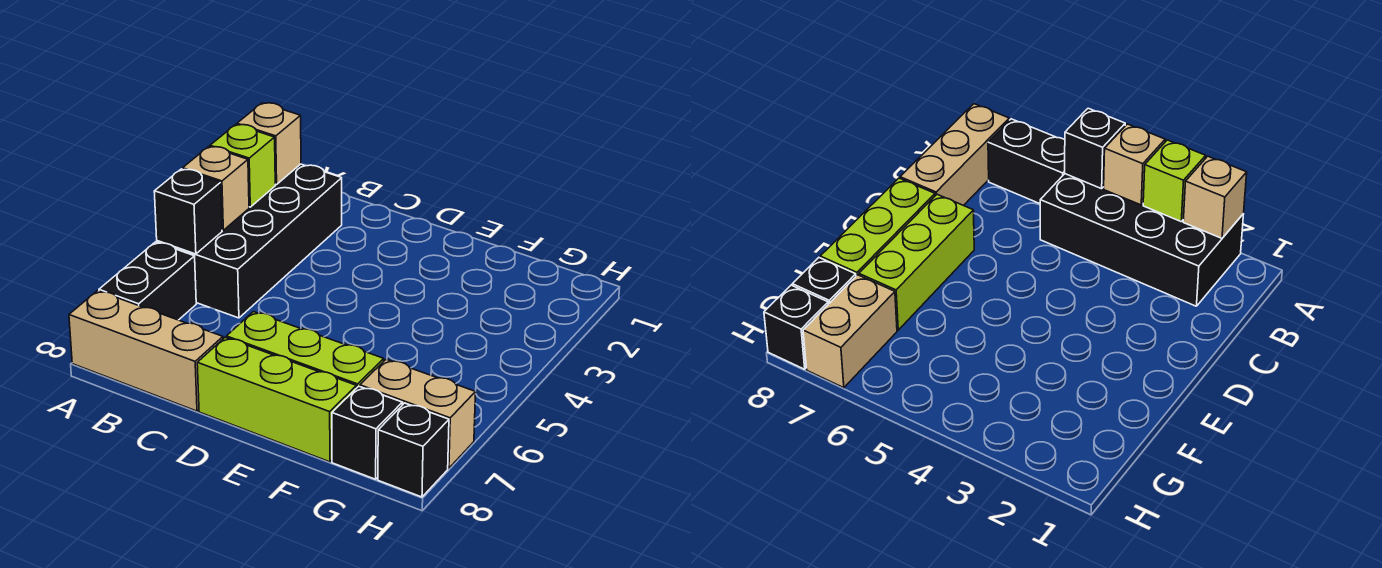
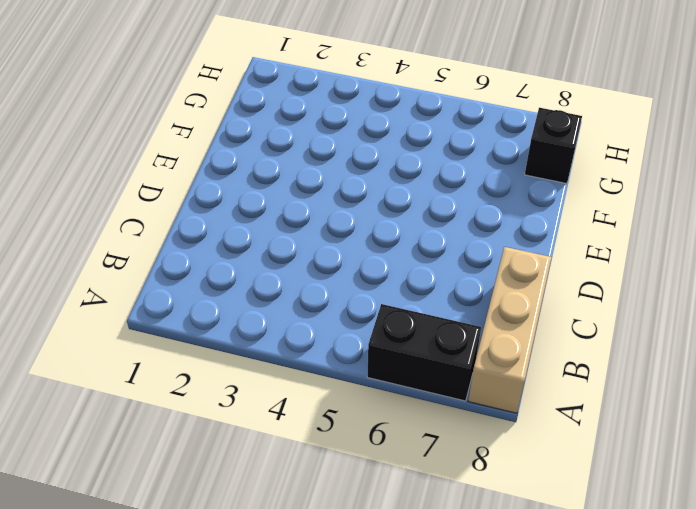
none -> black brick A2:B5 level 1
none -> lime brick D7:F7 level 1
none -> lime brick D8:F8 level 1

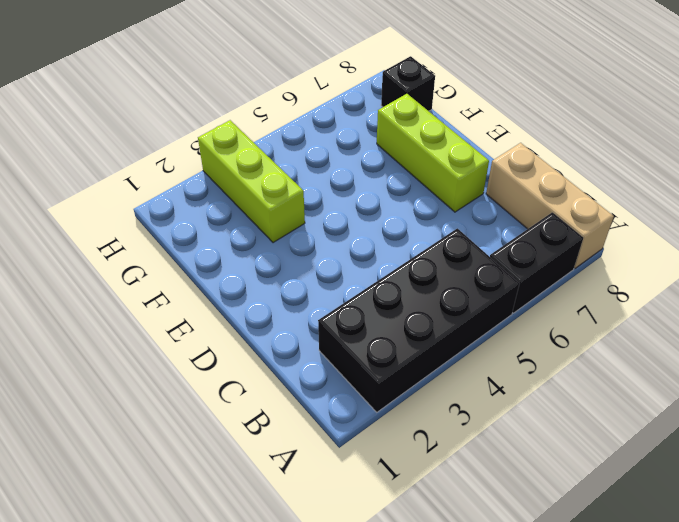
lime brick F3:H3 level 1 -> lime brick D8:F8 level 1
none -> tan brick G7:H7 level 1
none -> black brick H8 level 1
none -> tan brick A2 level 2

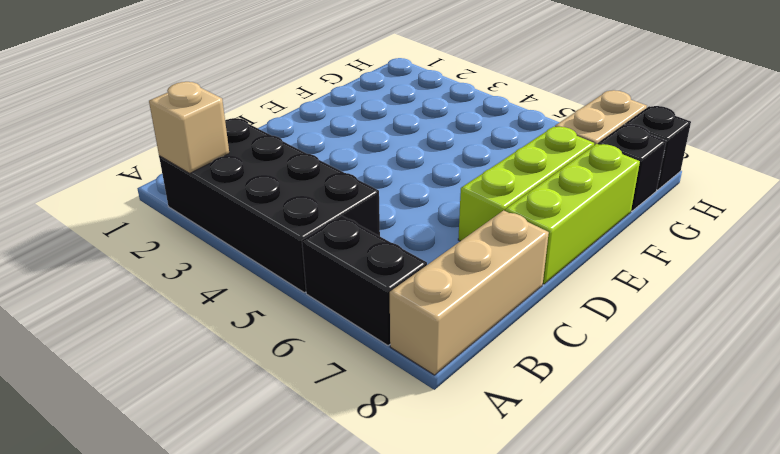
none -> lime brick A3 level 2
none -> tan brick A4 level 2
none -> black brick A5 level 2

